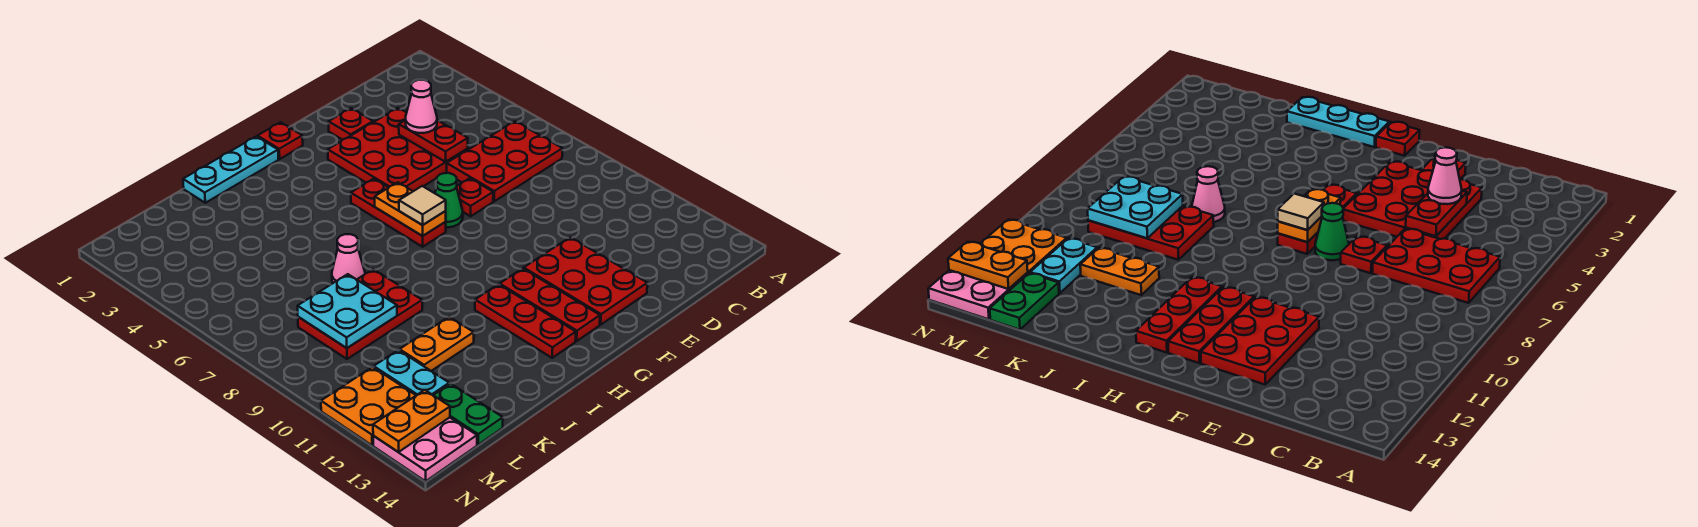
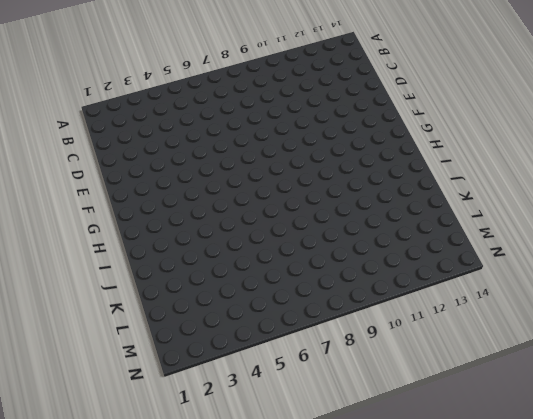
none -> red plate B6:D7 level 1
none -> red plate D3:F5 level 1
none -> red plate E2 level 1

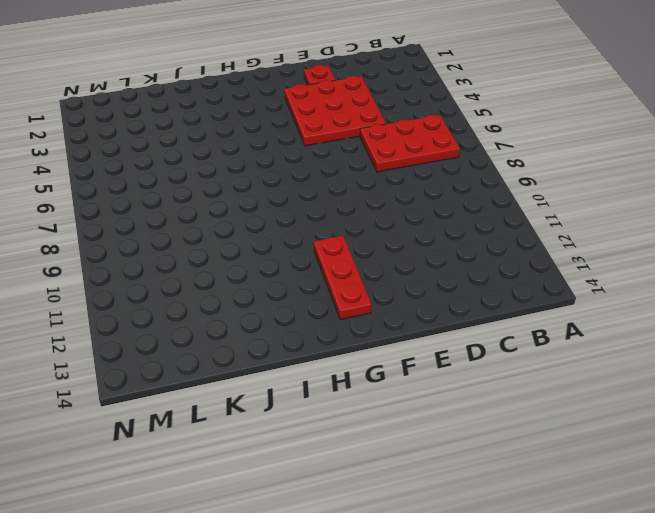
none -> red plate E7 level 1
none -> red plate E11:F13 level 1
none -> green cone F7 level 1

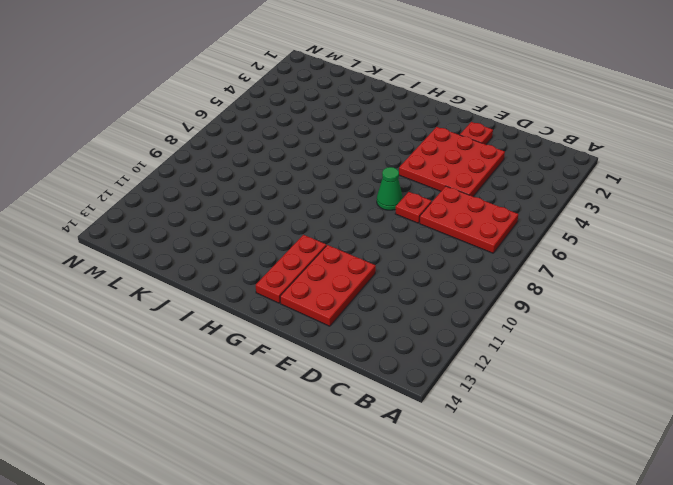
none -> red plate G1 level 1
none -> red plate G5:G7 level 1
none -> cyan plate H1:J1 level 1

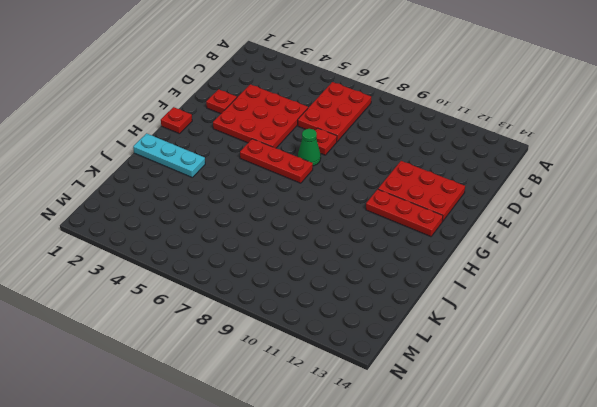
cyan plate I1:I3 level 1 -> cyan plate H1:J1 level 1
none -> red plate H11:H13 level 1
none -> pink cone J7 level 1
none -> red plate J8:L9 level 1

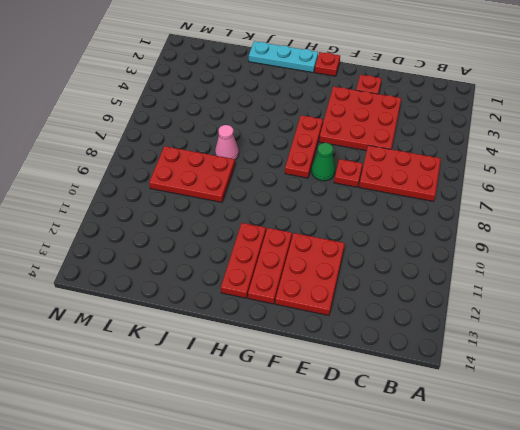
none -> orange plate J11:K11 level 1
none -> cyan plate L11:L12 level 1
none -> green plate L13:L14 level 1

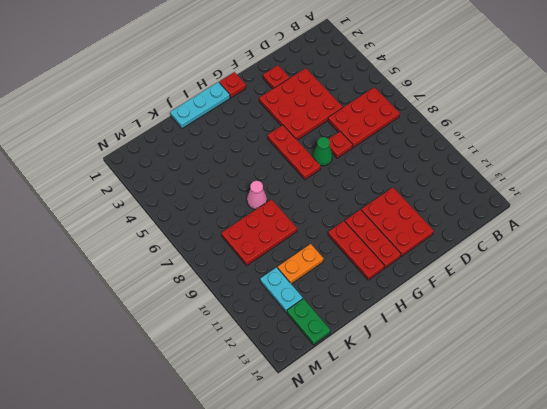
none -> orange plate M11:N12 level 1
none -> pink plate M13:N14 level 1
none -> red plate D4:D5 level 2

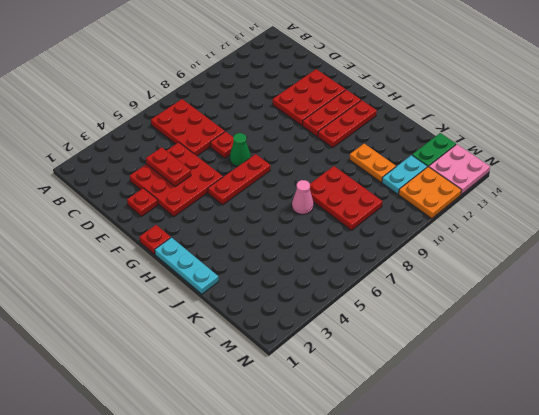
red plate D4:E4 level 2 -> red plate D4:D5 level 2
none -> orange plate G6:G7 level 2
none -> cyan plate K8:L9 level 2
none -> orange plate M13:N13 level 2

